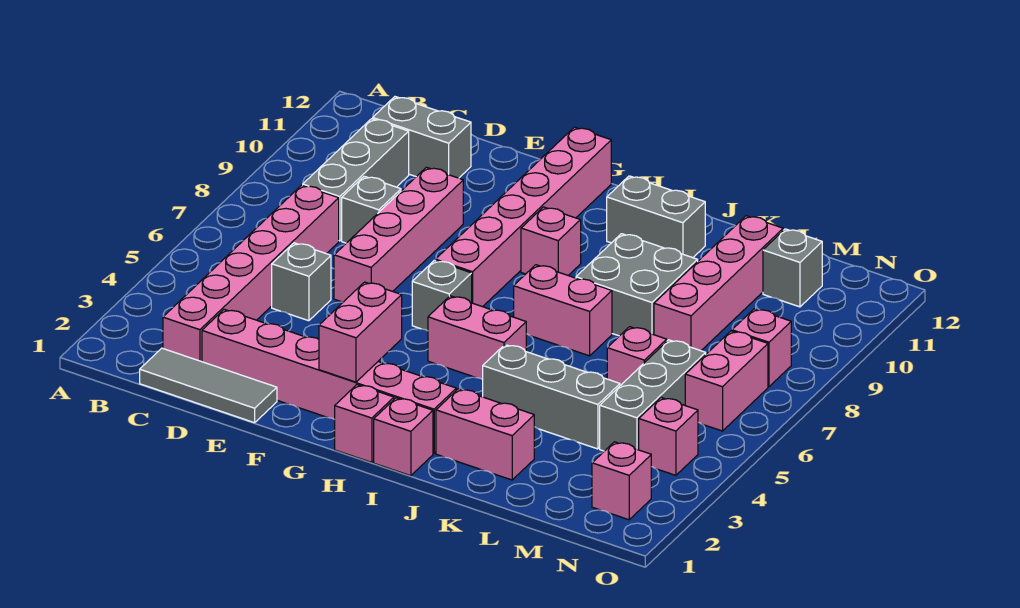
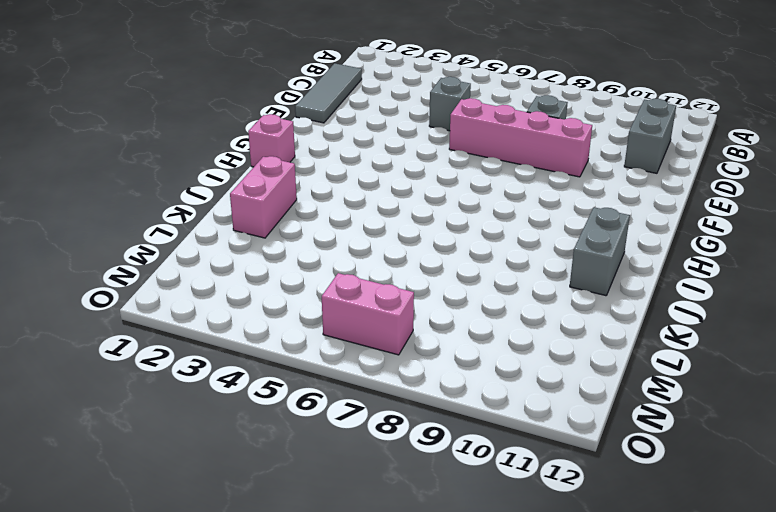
none -> pink brick C2:C7 level 1
none -> grey brick C8:C10 level 1
none -> pink brick D2:I2 level 1

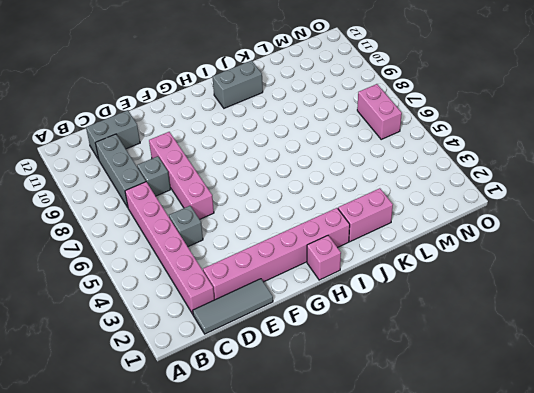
none -> grey brick G6 level 1
none -> pink brick G7:G12 level 1
none -> pink brick H5:I5 level 1

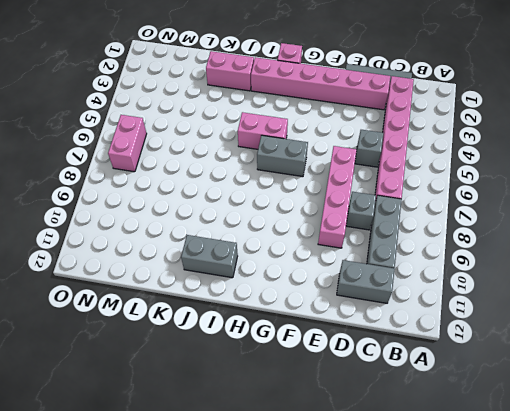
grey brick G6:H6 level 1 -> grey brick G6 level 1
none -> pink brick G7:G12 level 1
none -> pink brick H9 level 1
none -> pink brick I1 level 1

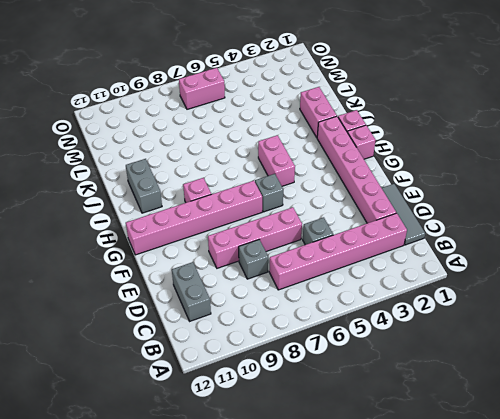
none -> grey brick C8:C10 level 1
none -> pink brick I7:J7 level 1
none -> grey brick J4:L4 level 1

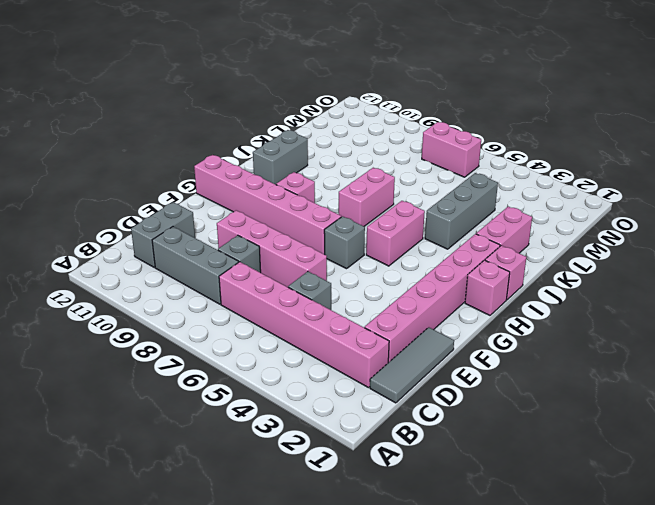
none -> grey brick J8:K9 level 1
none -> pink brick L6 level 1
none -> pink brick L8:L11 level 1

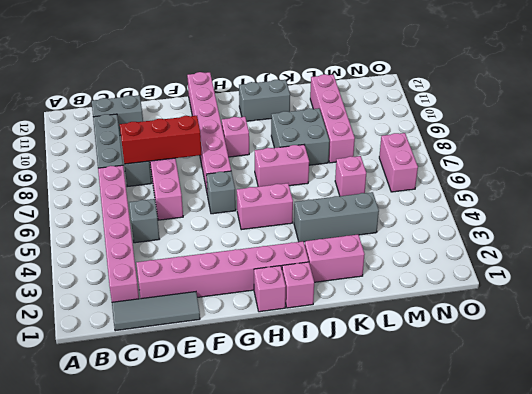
red brick D8:F8 level 2 -> none
none -> grey brick M4:M6 level 1
none -> grey brick M11 level 1
none -> pink brick N2 level 1

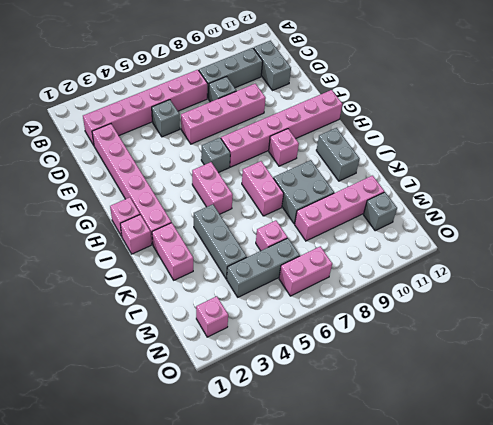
none -> grey tile C1:E1 level 1
none -> pink brick N4 level 1
none -> pink brick N8 level 1

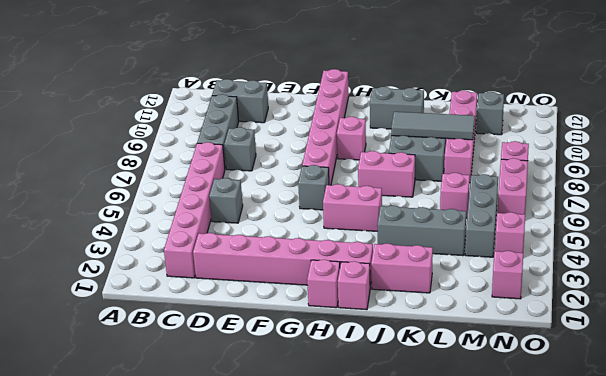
grey tile J9:L9 level 2 -> grey tile C1:E1 level 1
none -> pink brick E6:E9 level 1
none -> pink brick G2:G3 level 2

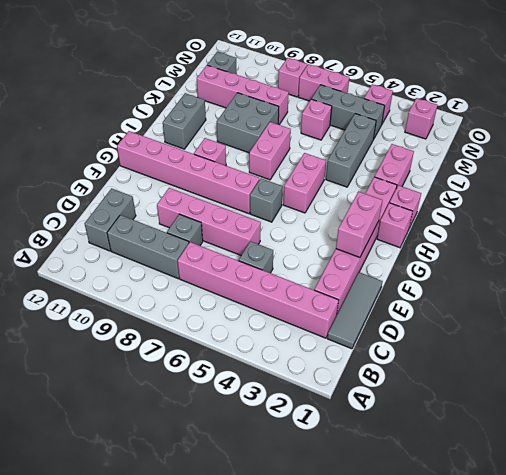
pink brick F2:G2 level 2 -> pink brick G2:G3 level 2

